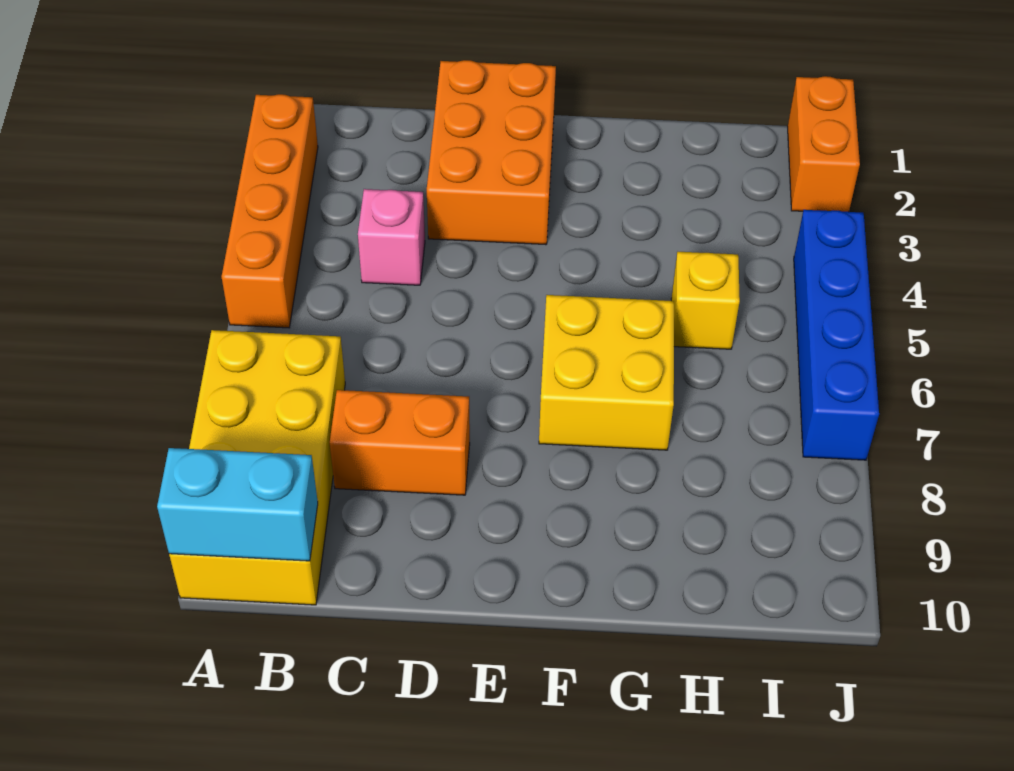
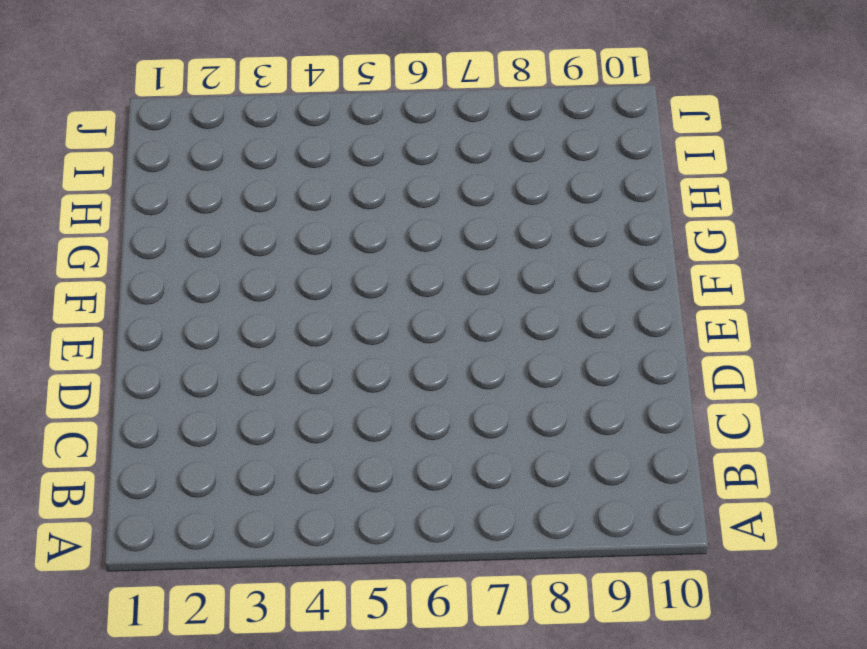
none -> orange brick A2:A5 level 1
none -> yellow brick A7:B10 level 1

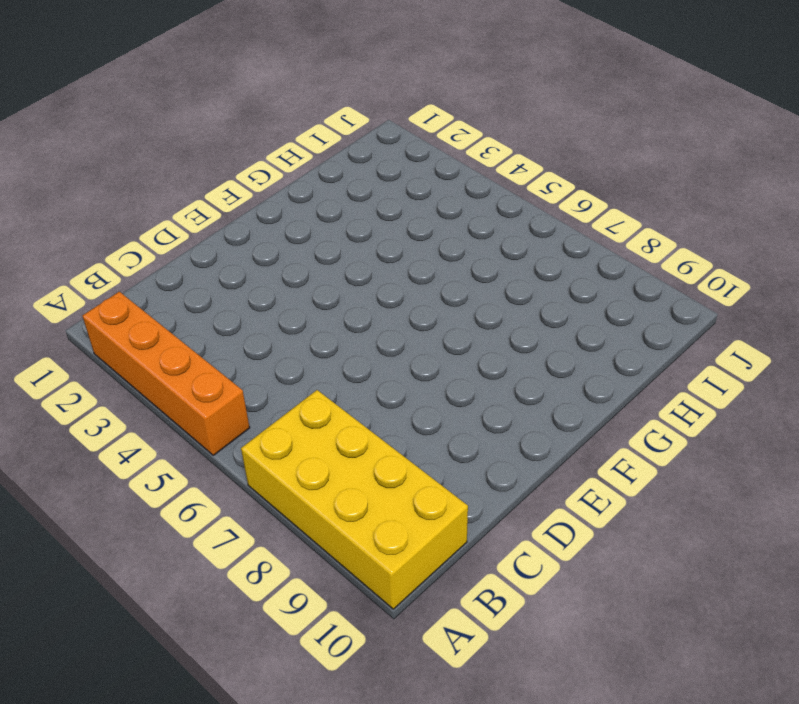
none -> pink brick C4 level 1
none -> orange brick C8:D8 level 1

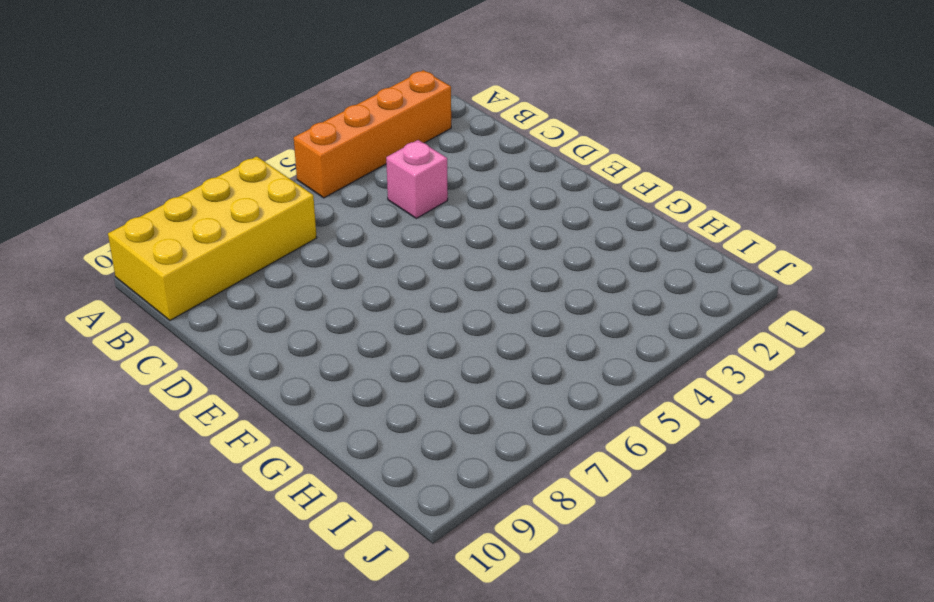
none -> orange brick C8:D8 level 1
none -> orange brick D1:E3 level 1

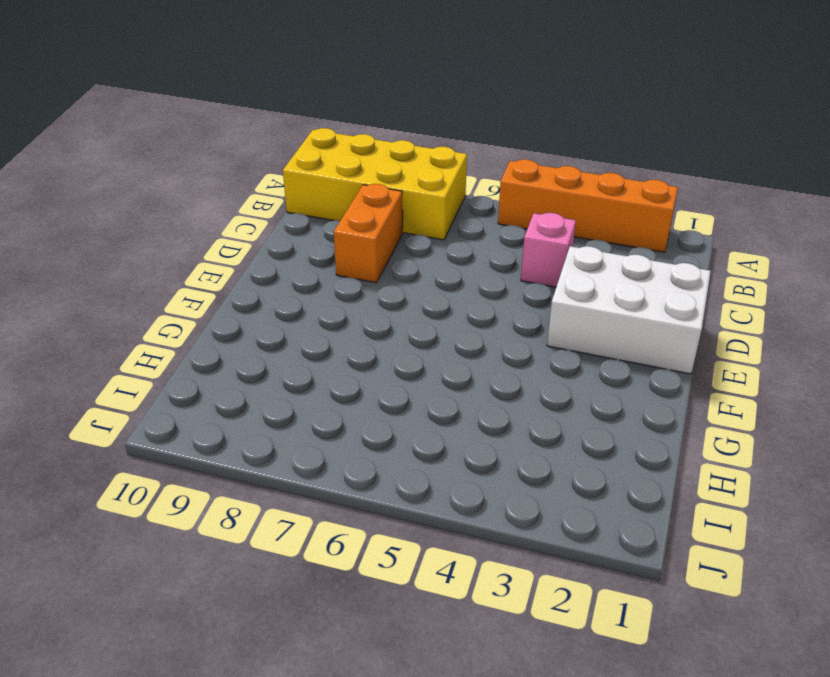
white brick D1:E3 level 1 -> orange brick D1:E3 level 1
none -> yellow brick F6:G7 level 1
none -> yellow brick H5 level 1

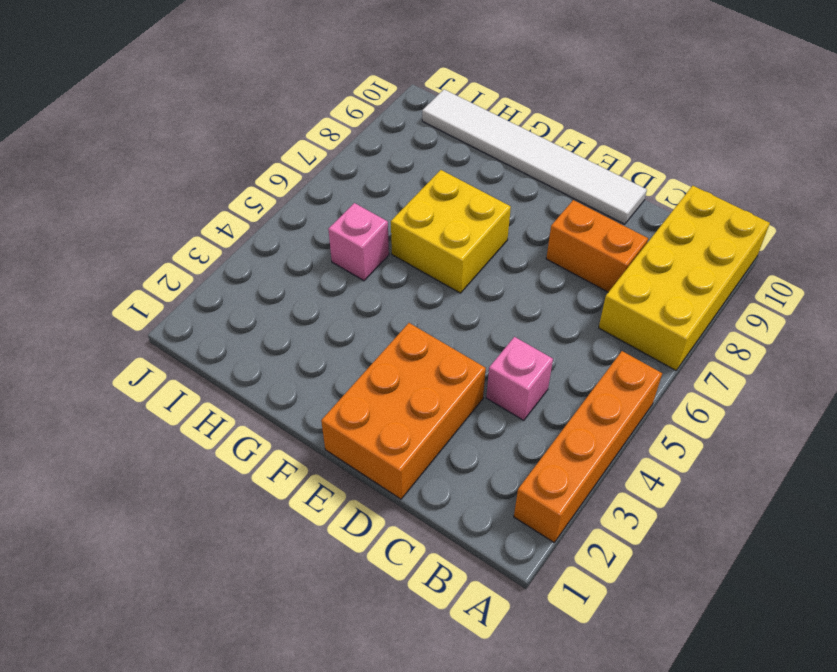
white tile D10:I10 level 1 -> none
pink brick H5 level 1 -> yellow brick H5 level 1
none -> orange brick J1:J2 level 1
none -> blue brick J4:J7 level 1

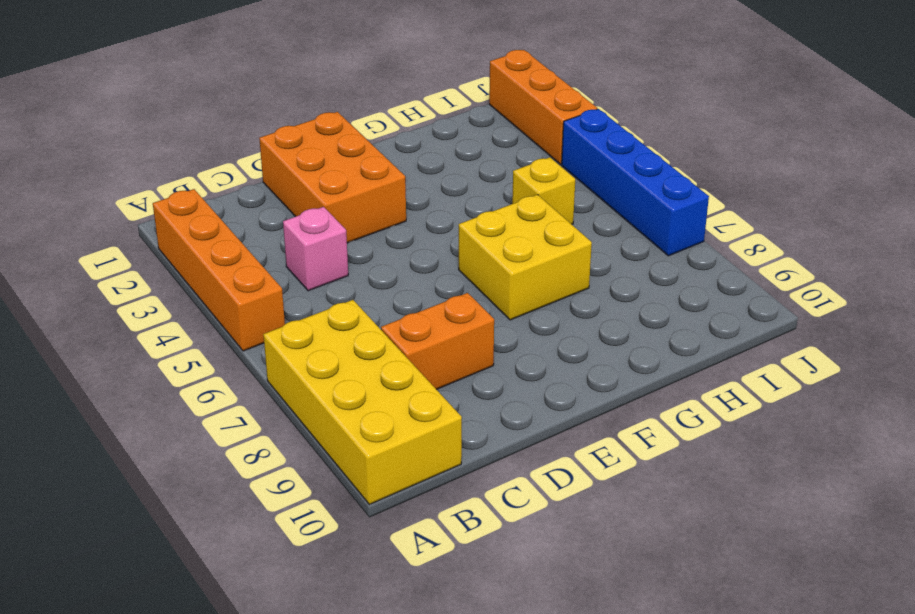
orange brick J1:J3 level 1 -> orange brick J1:J2 level 1
none -> cyan brick A10:B10 level 2

